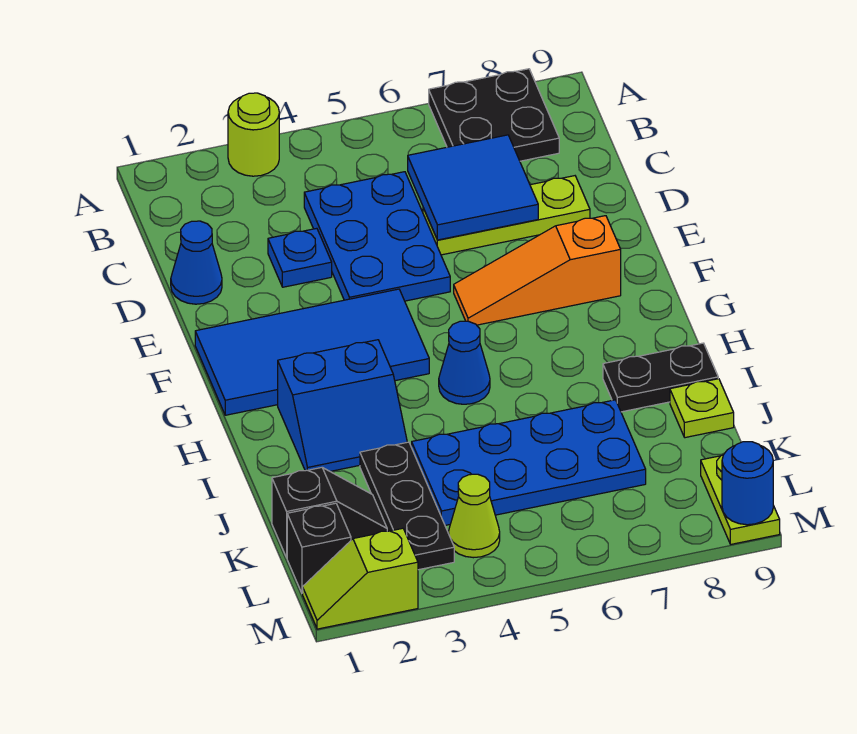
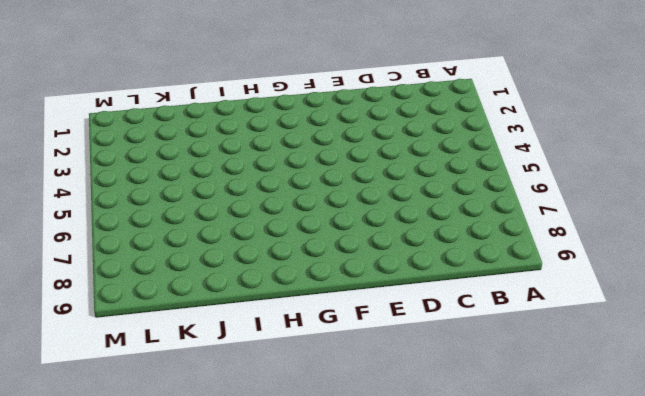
none -> lime round brick A3 level 1
none -> black plate A7:B8 level 1
none -> blue plate C4:E5 level 1

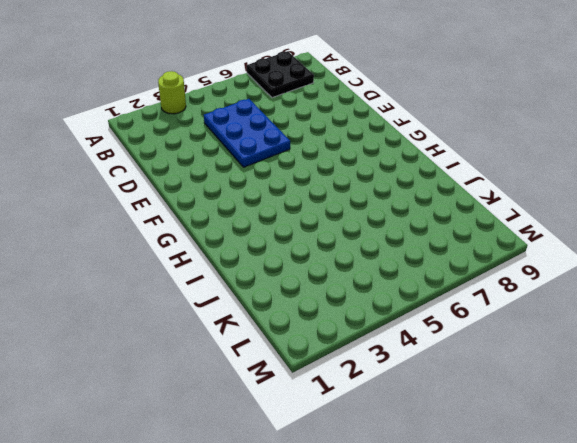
none -> blue cone D1 level 1
none -> blue plate D3 level 1
none -> lime plate D6:D8 level 1

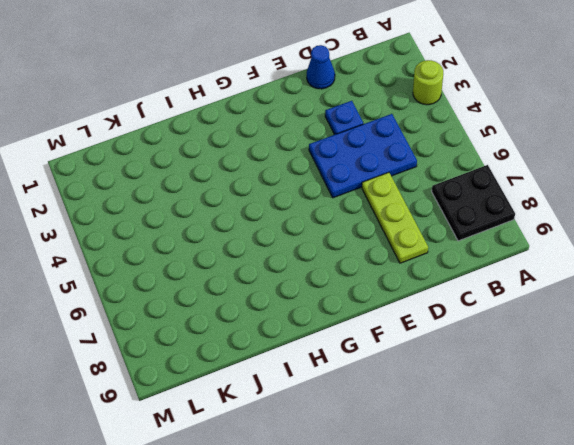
none -> blue tile F1:G4 level 1
none -> orange slope F6:F8 level 1 top 8
none -> blue slope H2:I3 level 1 top H

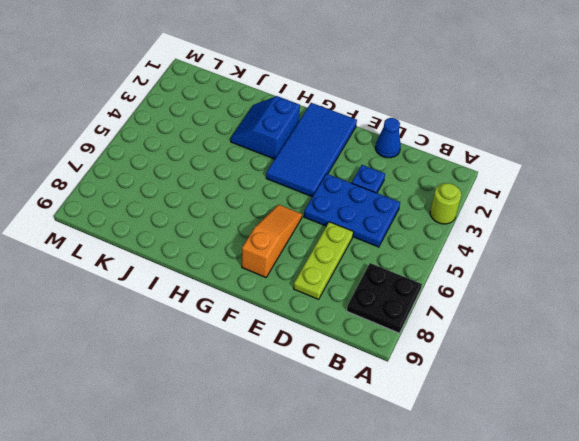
none -> blue cone H5 level 1
none -> black plate I8:I9 level 1
none -> black plate J3:L3 level 1

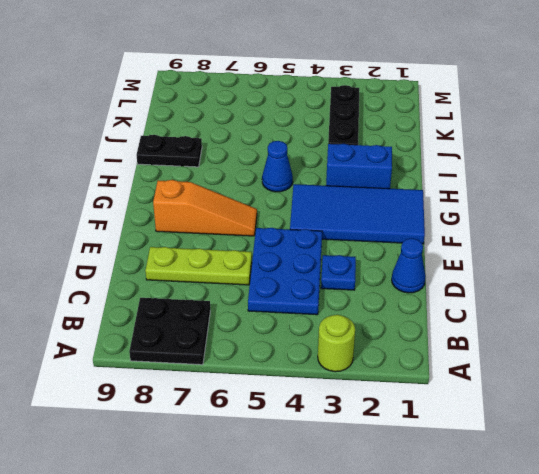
none -> blue plate J4:K7 level 1
none -> lime plate J9 level 1
none -> black slope K1:K2 level 1 top 1

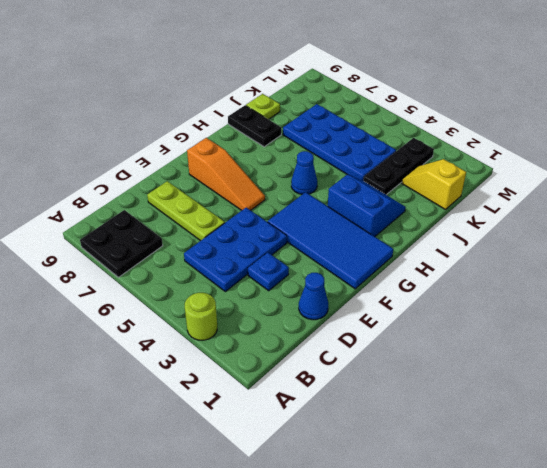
yellow slope K1:K2 level 1 top 1 -> black slope K1:K2 level 1 top 1
none -> black brick L1 level 1
none -> lime cone L4 level 1
none -> lime plate L9:M9 level 1

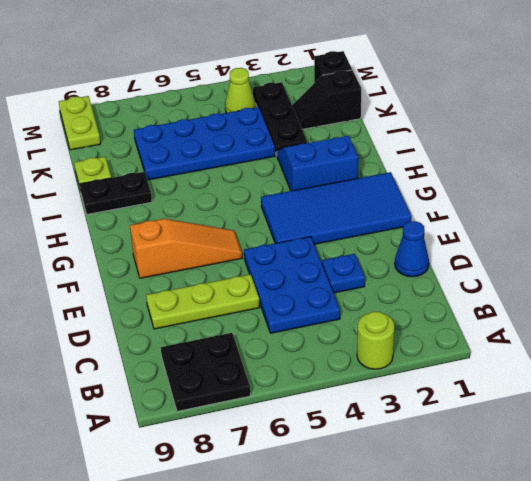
none -> blue cone H5 level 1
none -> lime slope M1:M2 level 1 top 2
none -> blue tile C6:D7 level 2

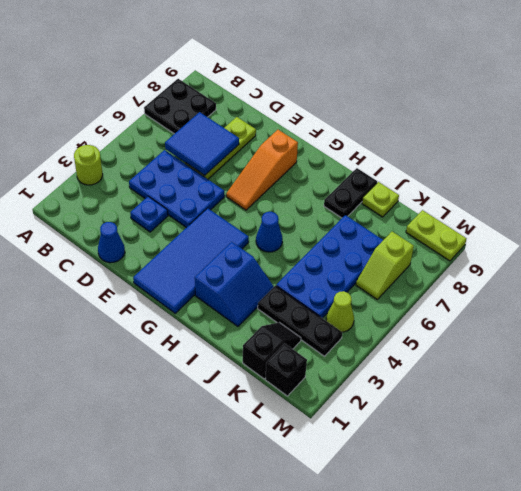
lime slope L6:L7 level 1 top 7 -> lime slope M1:M2 level 1 top 2
none -> blue round brick M9 level 2

